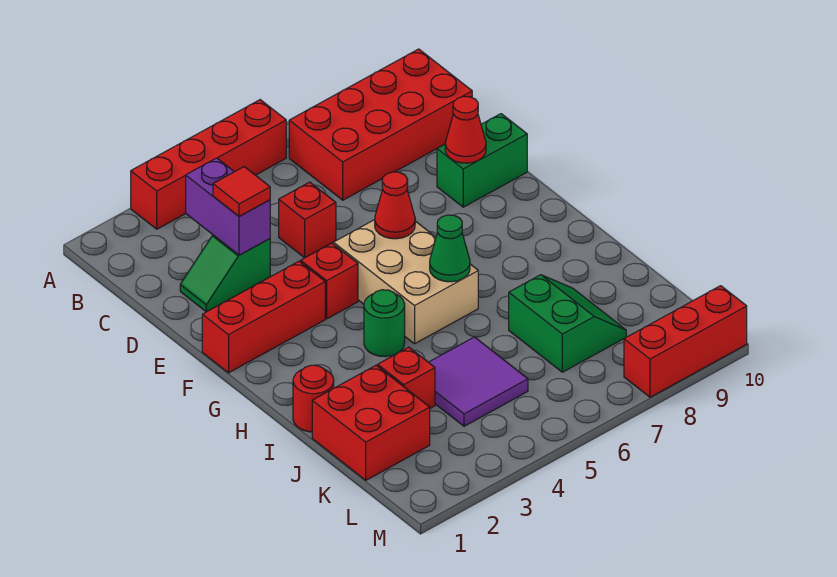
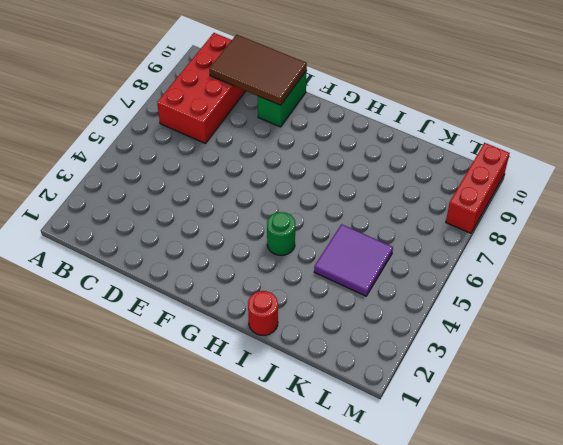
brown tile C9:E10 level 2 -> red cone E9 level 2
none -> red brick A3:A6 level 1
none -> green slope D2:D3 level 1 top 3
none -> red brick D5 level 1

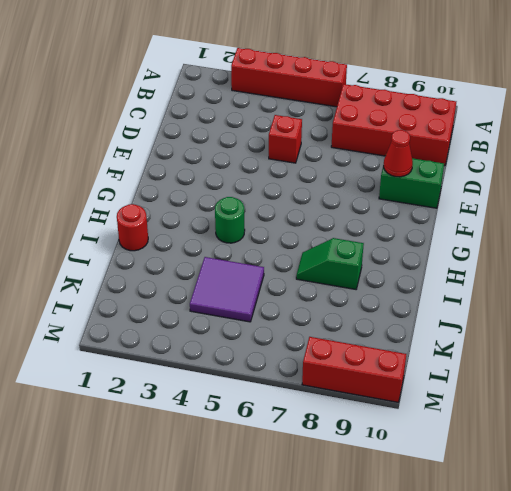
green slope I7:I8 level 1 top 8 -> green slope D2:D3 level 1 top 3
none -> red brick F1:F3 level 1
none -> red brick F4 level 1
none -> tan brick F5:H6 level 1

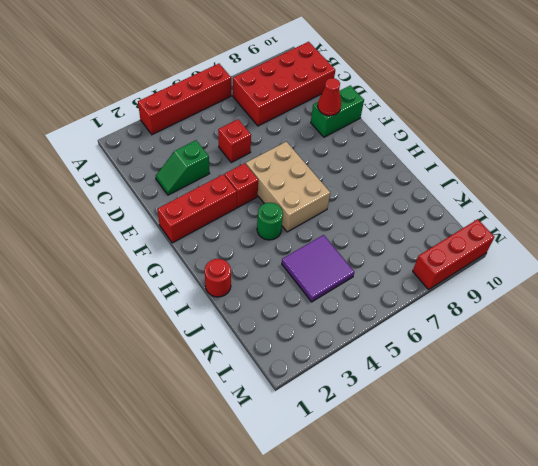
none -> red brick J1:K2 level 1
none -> red brick J3 level 1
none -> green slope J7:K8 level 1 top 7

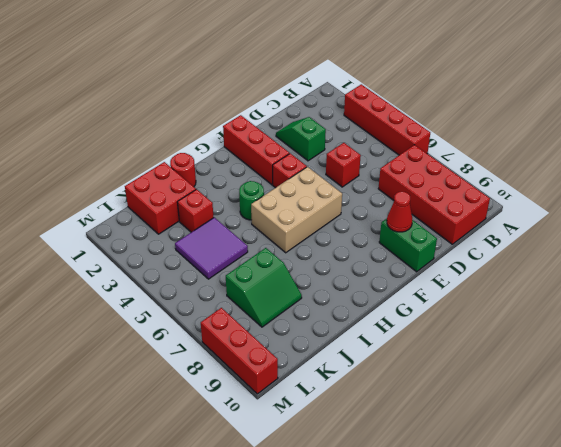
none -> purple brick C3:D3 level 2
none -> red cone F6 level 2
none -> green cone H6 level 2

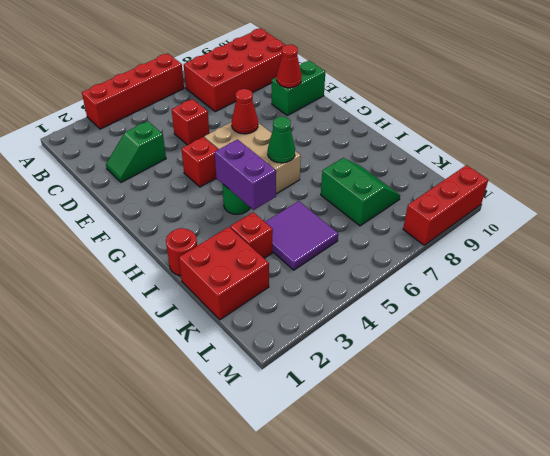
purple brick H4:I4 level 2 -> purple brick C3:D3 level 2
none -> red brick F1:F3 level 1
none -> red tile D3 level 3

